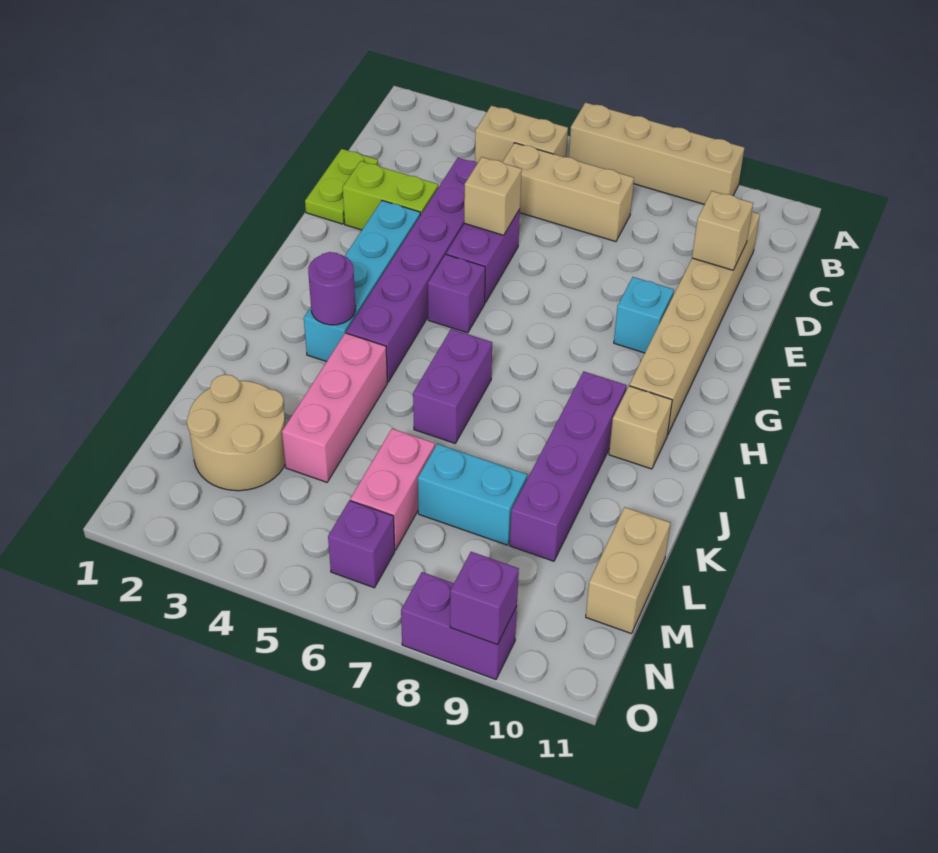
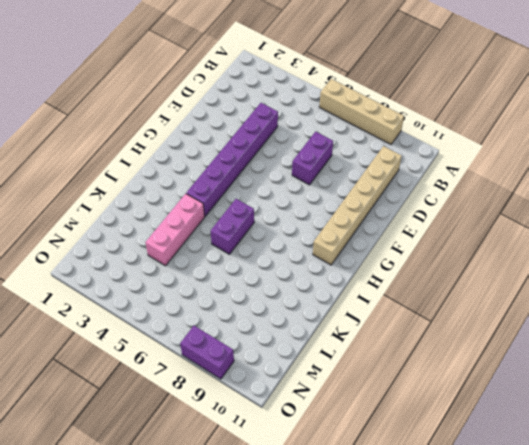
purple brick D7:E7 level 1 -> purple brick E5:F5 level 1
none -> tan brick B4:B5 level 1
none -> tan brick C5:C7 level 1
none -> lime plate D1:E1 level 1

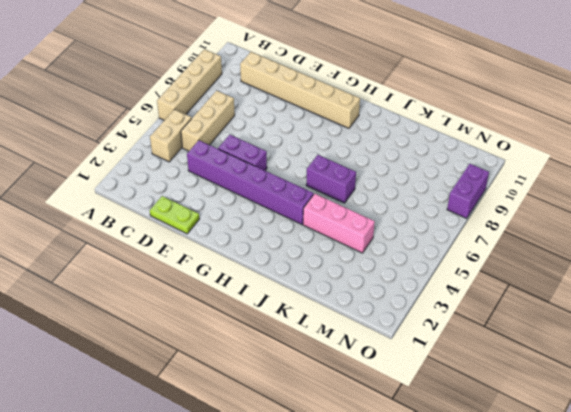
none -> lime brick E2:E3 level 1
none -> cyan brick F3:I3 level 1
none -> cyan brick F9 level 1

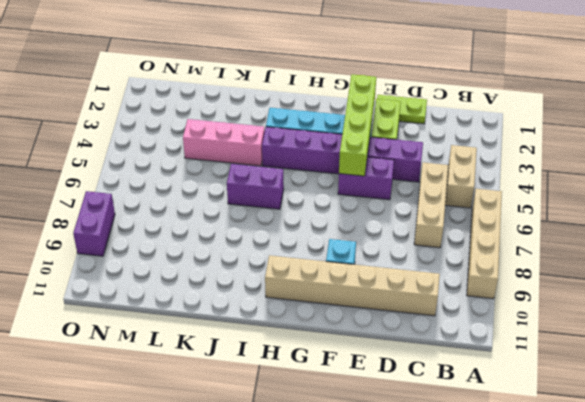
lime brick F2:F5 level 2 -> none
none -> purple brick G5 level 1
none -> purple brick I9:L9 level 1
none -> tan brick I10 level 1

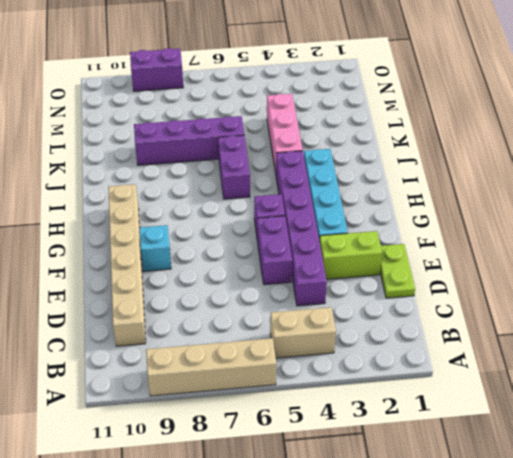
purple brick K6:K9 level 1 -> purple brick I9:L9 level 1
none -> tan brick C5:C7 level 1
none -> tan brick I10 level 1
none -> tan round brick L2:M3 level 1

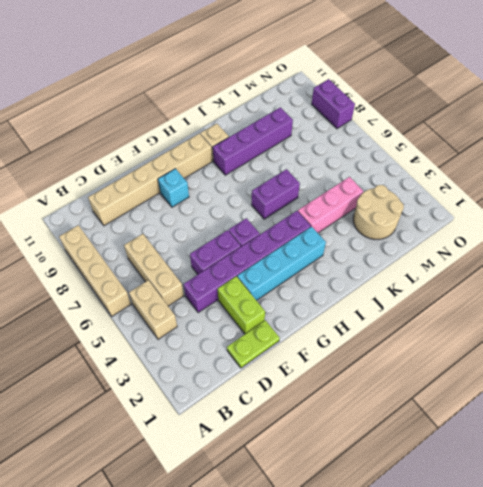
none -> pink brick L6:M6 level 1
none -> cyan brick L7:L8 level 1
none -> tan brick L11:M11 level 1

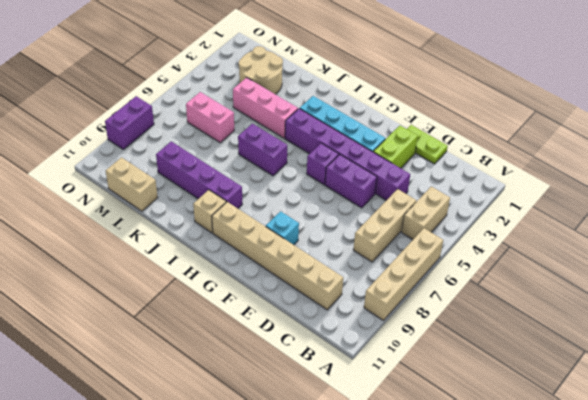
none -> cyan brick L7:L8 level 1
none -> purple brick N6 level 1
none -> tan brick D10 level 2

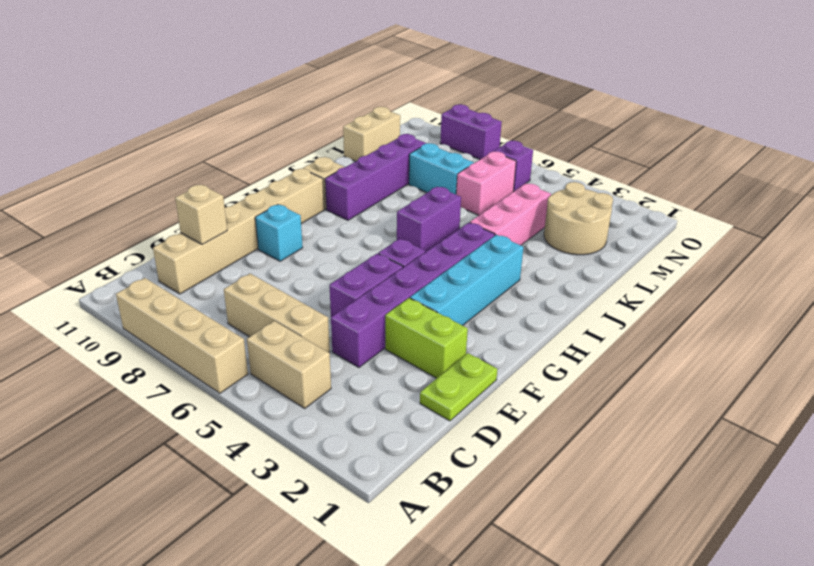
none -> tan brick E5 level 2
none -> purple round brick I3 level 2
none -> purple brick O9 level 2

